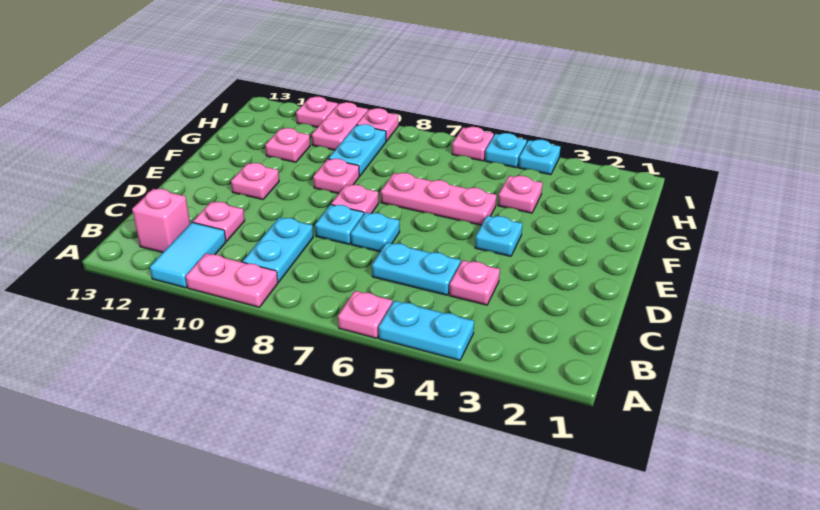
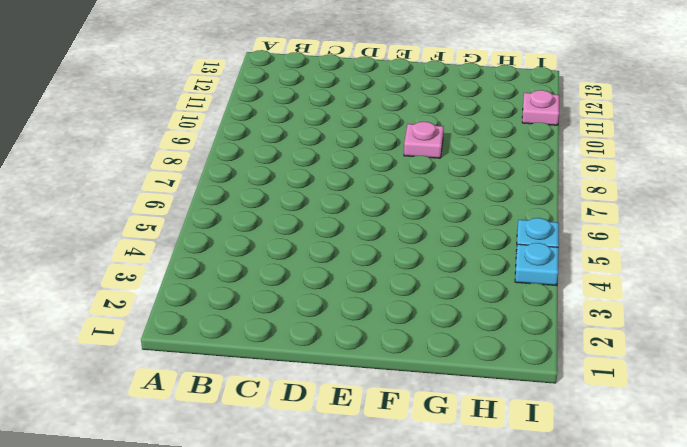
none -> cyan plate A4:A5 level 1
none -> pink plate A6 level 1
none -> pink plate A9:A10 level 1

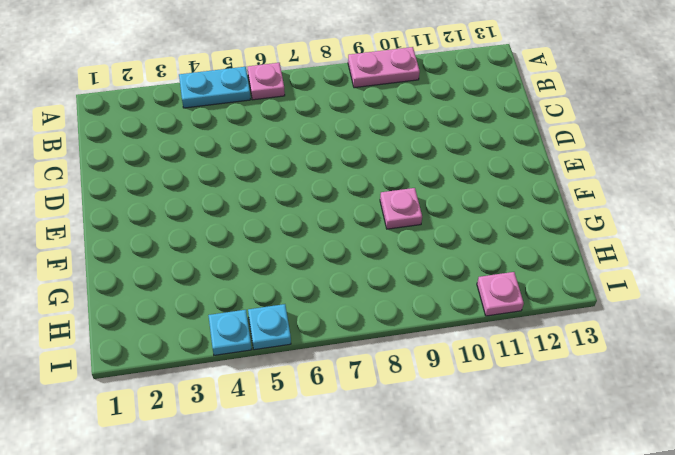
none -> cyan tile A11:B11 level 1
none -> cyan plate B9:C9 level 1
none -> pink brick B12 level 1

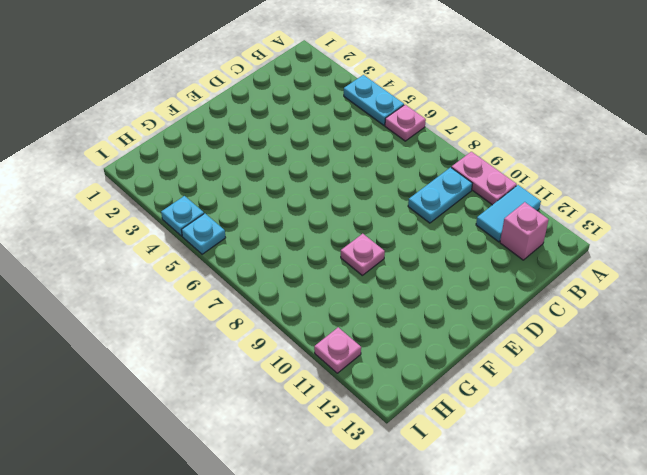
none -> pink plate C4 level 1
none -> cyan plate C5:C6 level 1
none -> pink plate C11 level 1

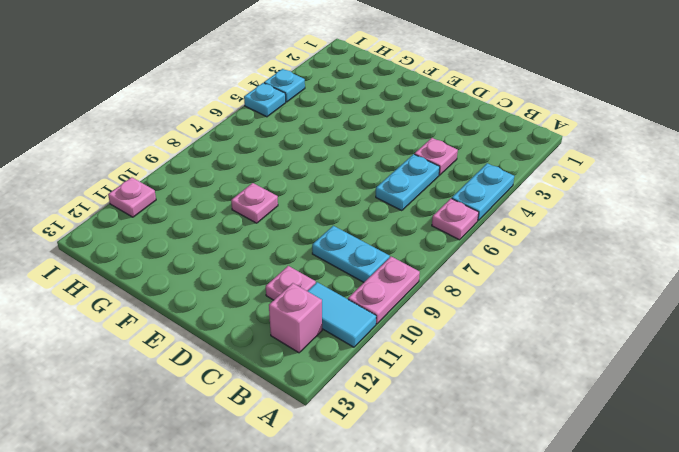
none -> cyan plate D7 level 1
none -> cyan plate D8 level 1
none -> cyan plate E4 level 1

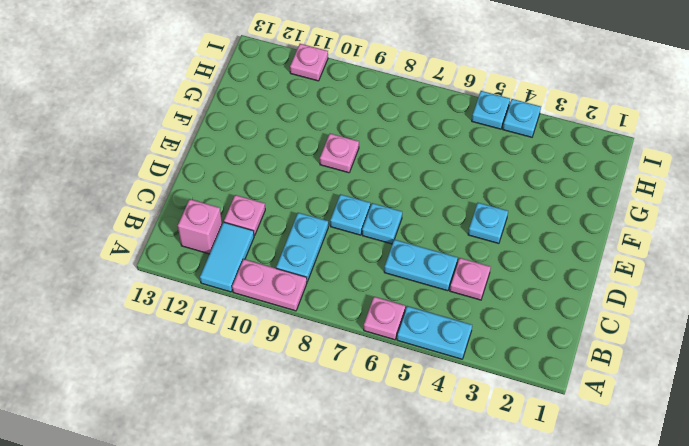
none -> pink plate E8 level 1
none -> pink plate E11 level 1
none -> pink plate F5:F7 level 1

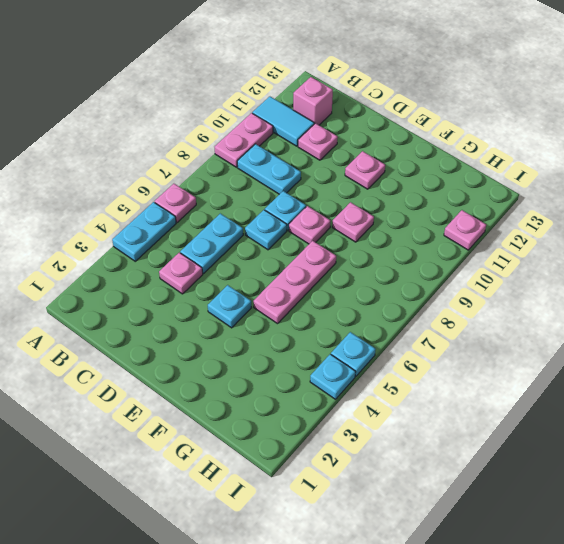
none -> pink plate G4 level 1
none -> cyan plate G9:H9 level 1
none -> pink plate G11 level 1

